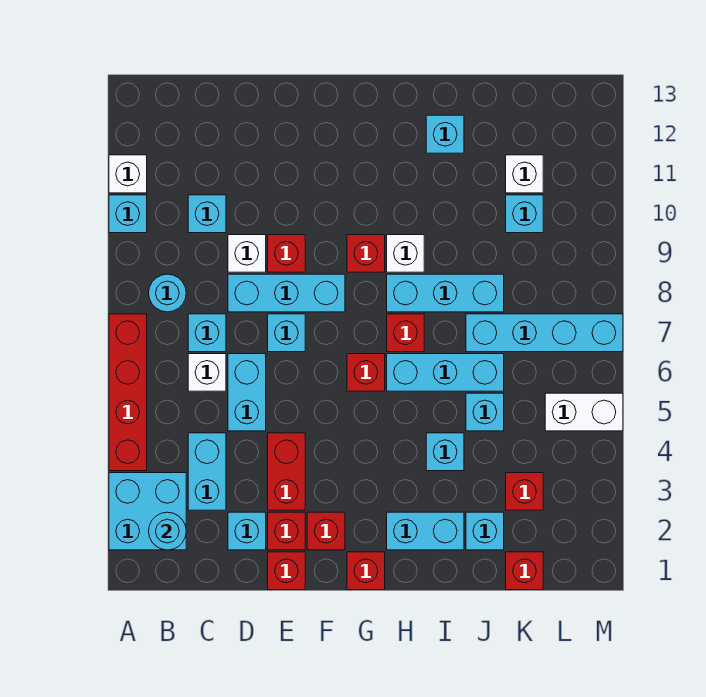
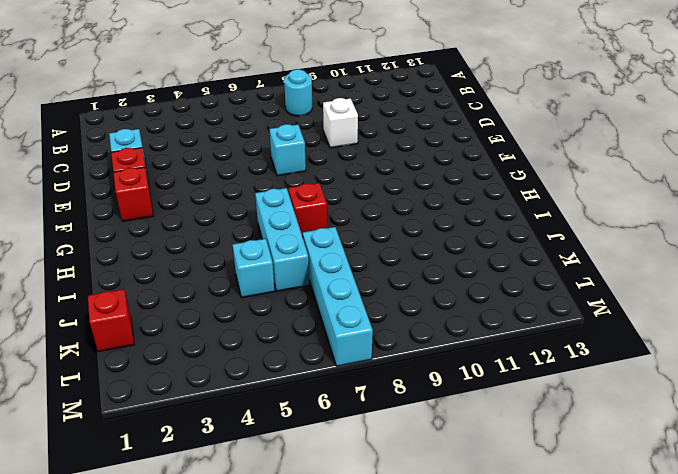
none -> cyan brick A2:B3 level 1
none -> red brick A4:A7 level 1
none -> cyan brick A10 level 1
none -> white brick A11 level 1

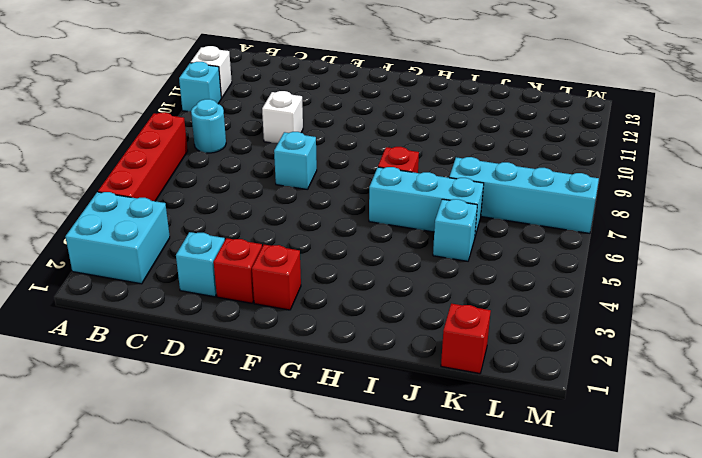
none -> cyan brick C3:C4 level 1
none -> white brick C6 level 1
none -> cyan brick C7 level 1
none -> cyan brick C10 level 1

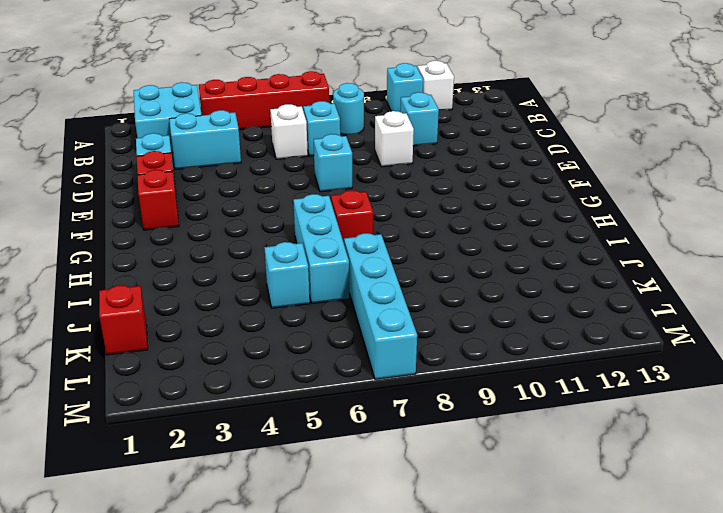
none -> cyan brick D5:D6 level 1
none -> cyan brick D8:F8 level 1
none -> red brick E1 level 1
none -> red brick E3:E4 level 1

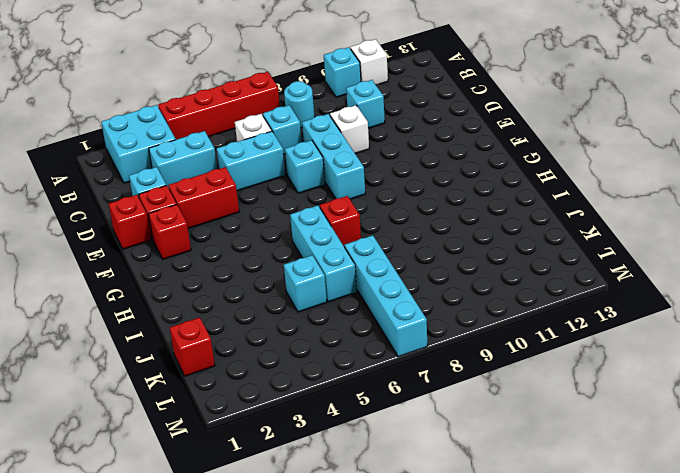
none -> red brick E9 level 1
none -> red brick G1 level 1
none -> red brick G6 level 1
none -> red brick G9 level 1

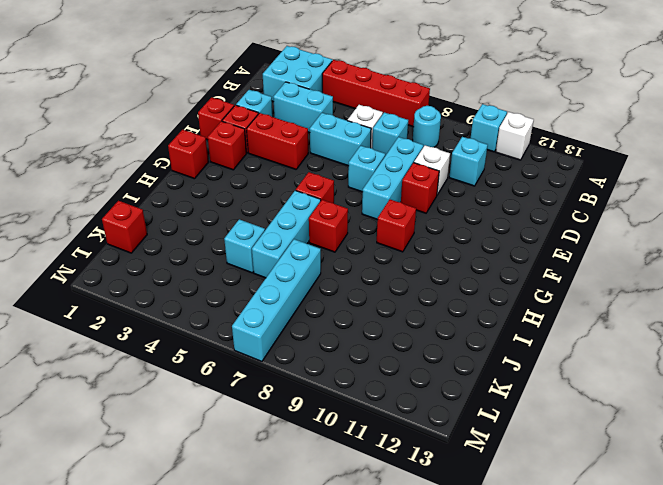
none -> cyan brick H2:I2 level 1
none -> cyan brick H8:J8 level 1
none -> white brick H9 level 1
none -> cyan brick I4 level 1

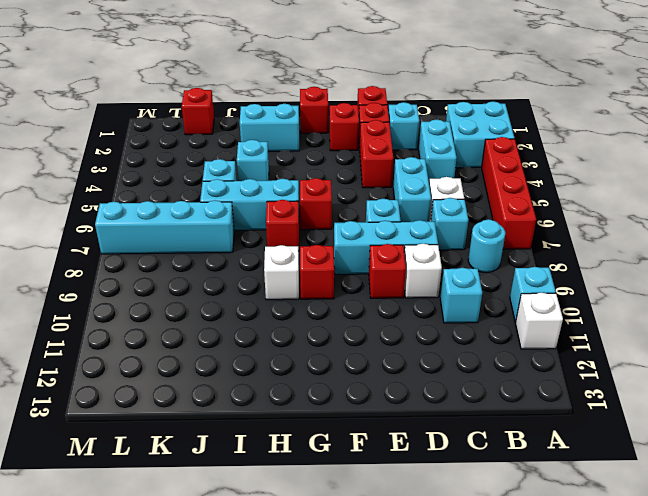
none -> cyan brick H8:J8 level 1
none -> cyan brick I12 level 1
none -> cyan brick J2 level 1
none -> red brick K3 level 1

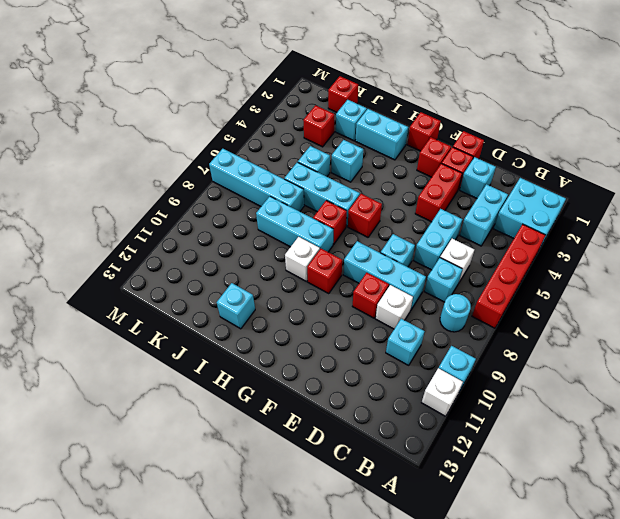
none -> cyan brick K10 level 1
none -> white brick K11 level 1
none -> white brick L5:M5 level 1
none -> cyan round brick B2 level 2

